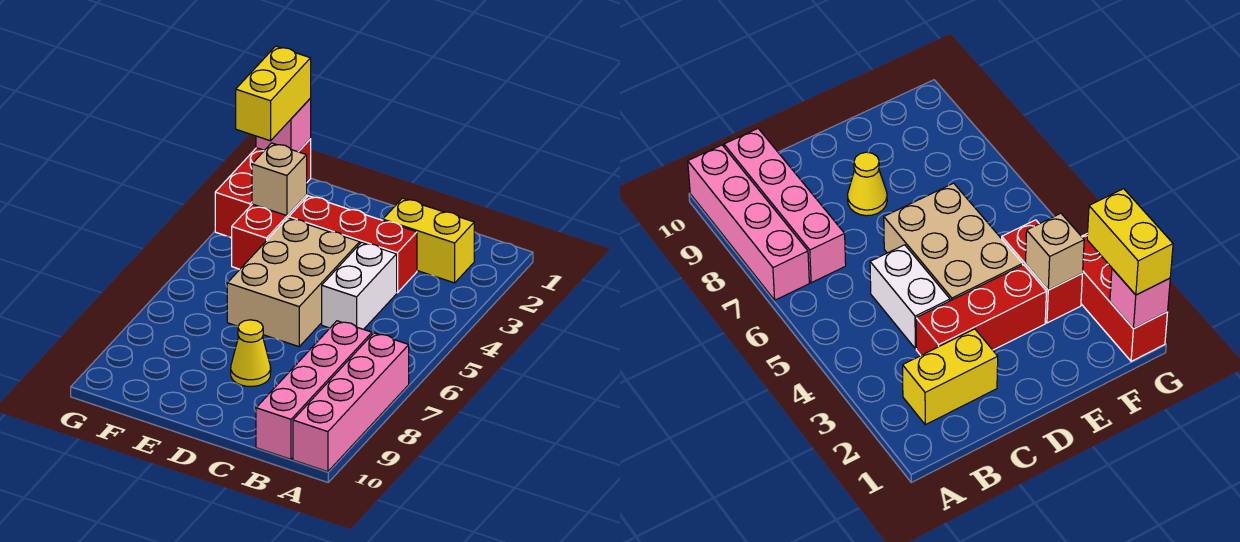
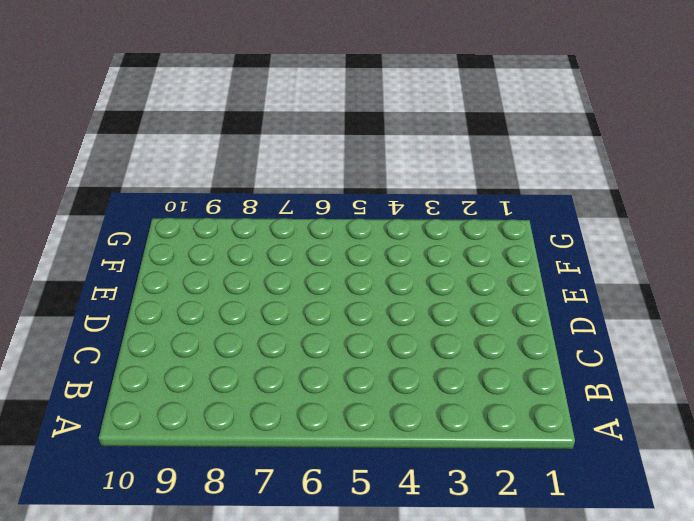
none -> pink brick A7:A10 level 1
none -> yellow brick B2:C2 level 1
none -> pink brick B7:B10 level 1

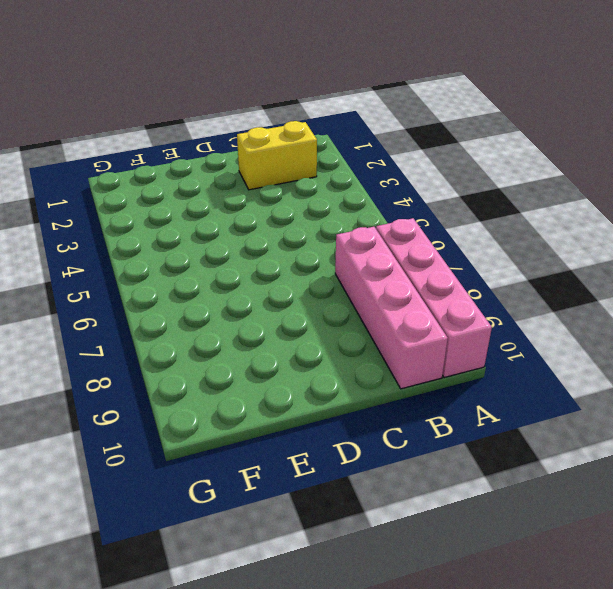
none -> red brick C3:E3 level 1
none -> white brick C4:C5 level 1
none -> tan brick D4:E6 level 1

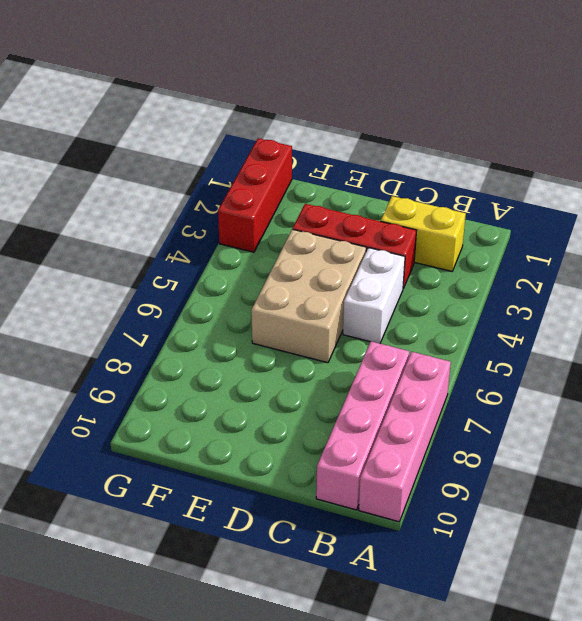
none -> yellow cone D8 level 1
none -> red brick F3:F4 level 1
none -> tan brick F3 level 2

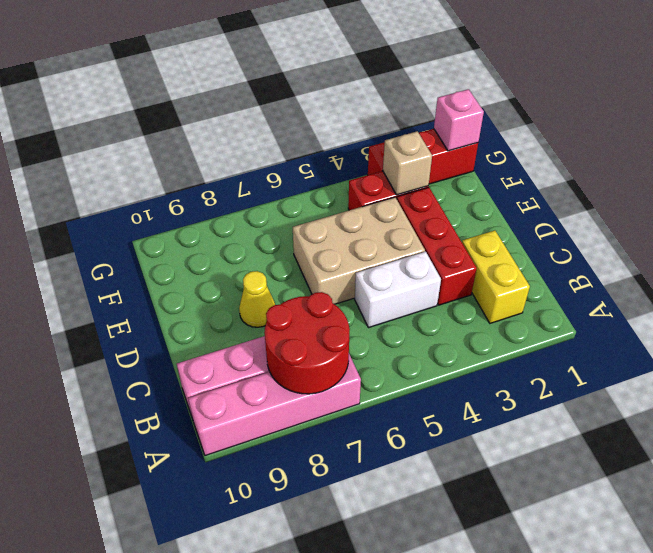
red round brick A7:B8 level 2 -> none
none -> yellow brick G1:G2 level 3

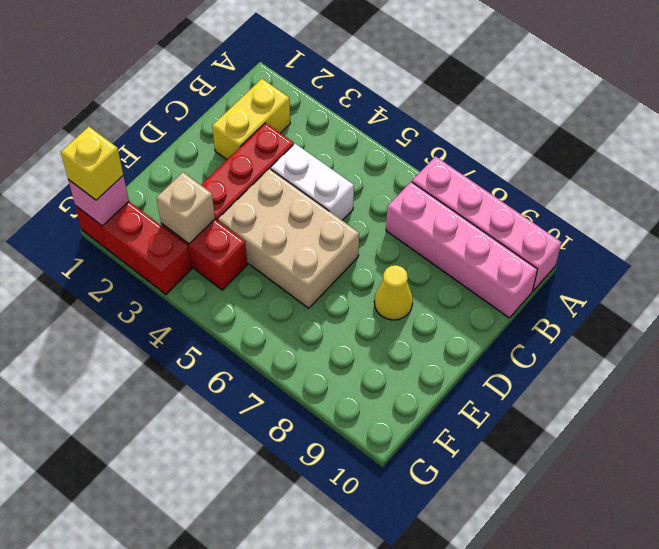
yellow brick G1 level 3 -> yellow brick G1:G2 level 3

